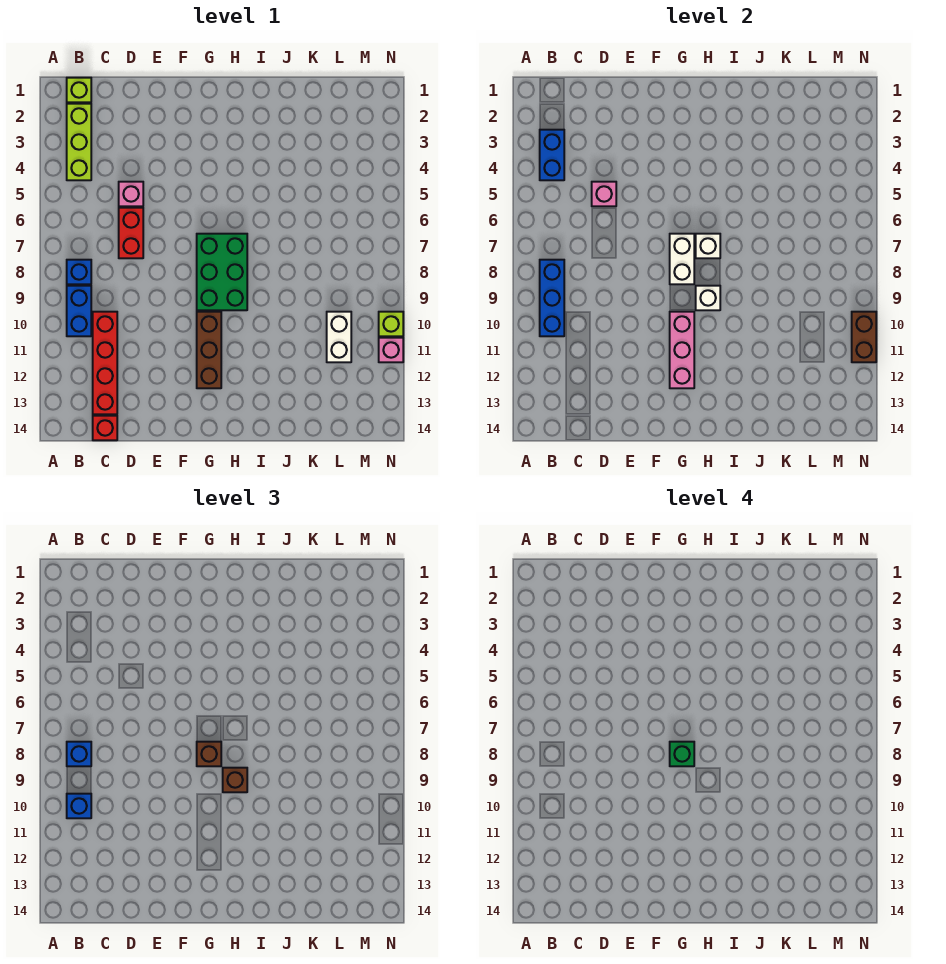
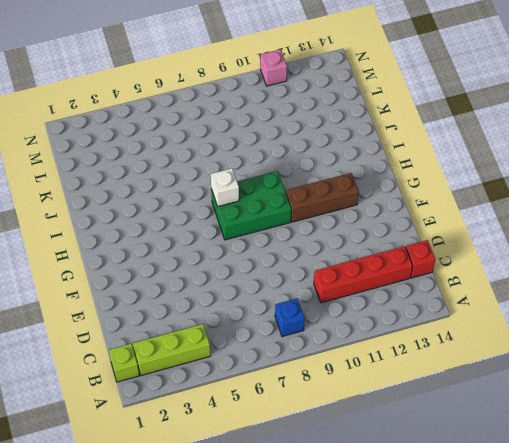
none -> blue brick B9:B10 level 1
none -> pink brick D5 level 1
none -> red brick D6:D7 level 1

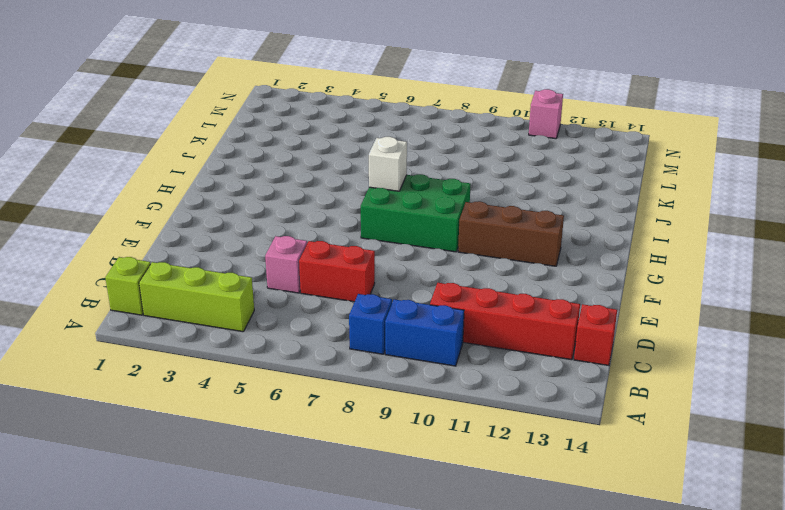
none -> white brick L10:L11 level 1
none -> lime brick N10 level 1
none -> blue brick B3:B4 level 2

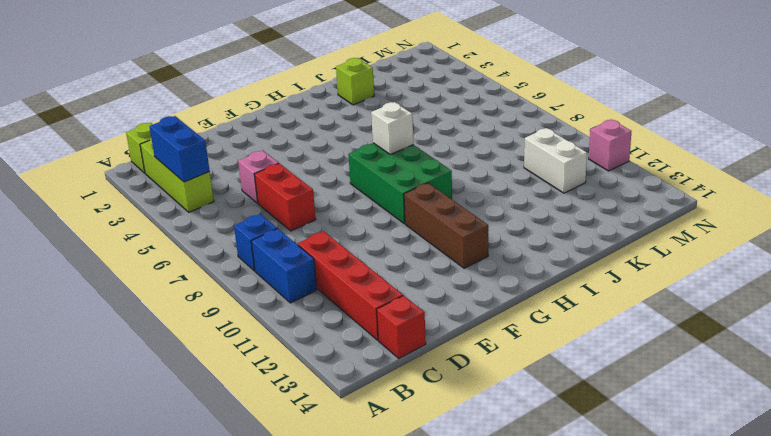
lime brick J2 level 1 -> lime brick N10 level 1
none -> blue brick B8:B10 level 2
none -> pink brick D5 level 2
none -> white brick G7:G8 level 2

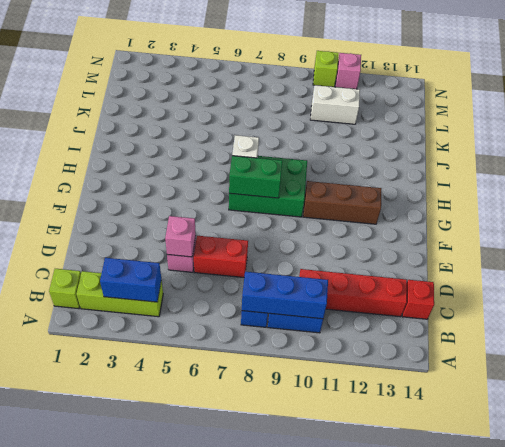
green brick G7:G8 level 2 -> white brick G7:G8 level 2
none -> pink brick G10:G12 level 2
none -> white brick H9 level 2
none -> brown brick N10:N11 level 2

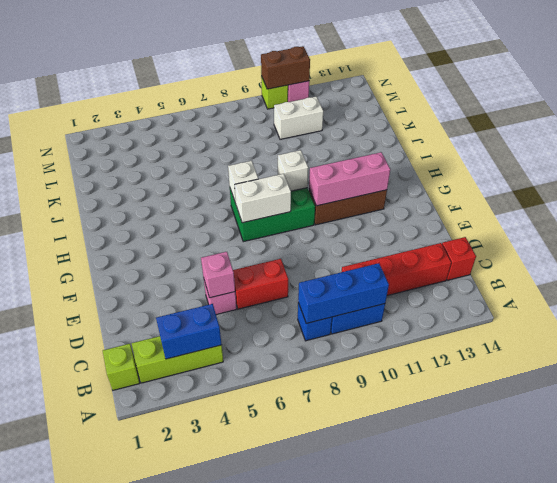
none -> blue brick B8 level 3
none -> blue brick B10 level 3
none -> brown brick G8 level 3

